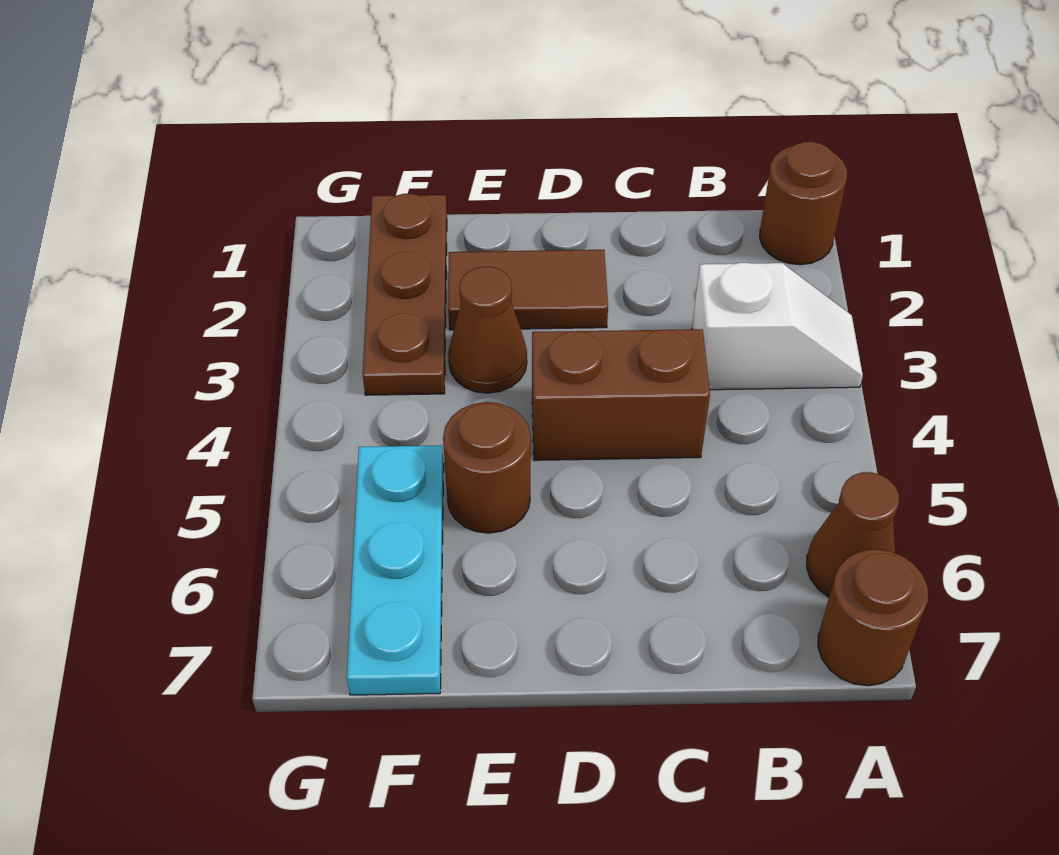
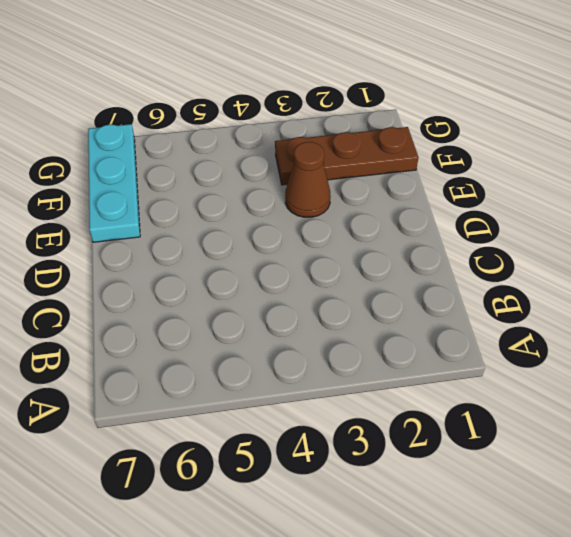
cyan plate E7:G7 level 1 -> cyan plate F5:F7 level 1
none -> brown round brick A1 level 1
none -> white slope A3:B3 level 1 top B

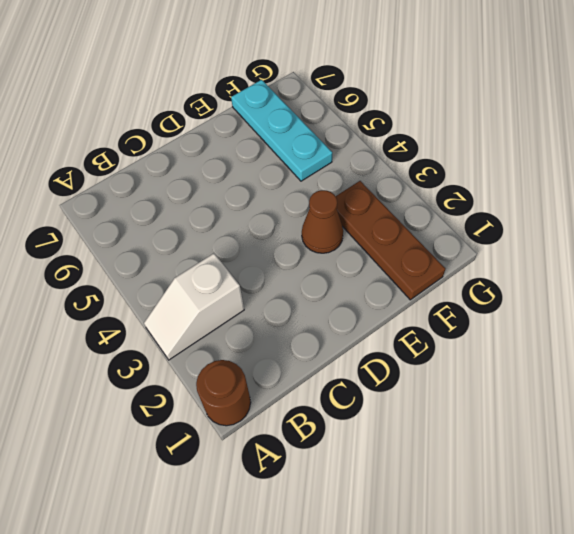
none -> brown cone A6 level 1
none -> brown round brick A7 level 1

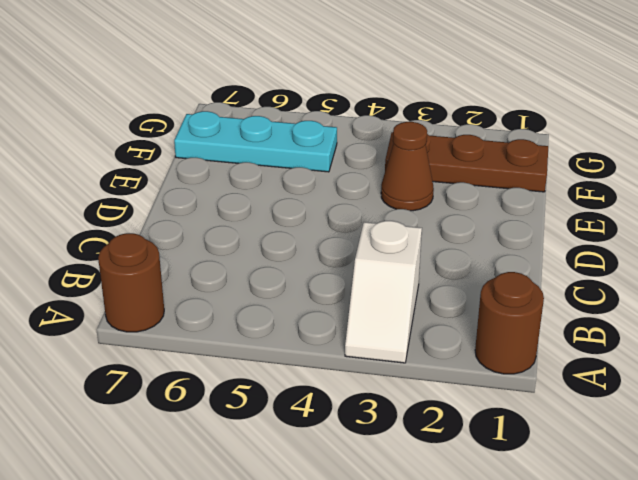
none -> brown cone A6 level 1
none -> brown brick C4:D4 level 1

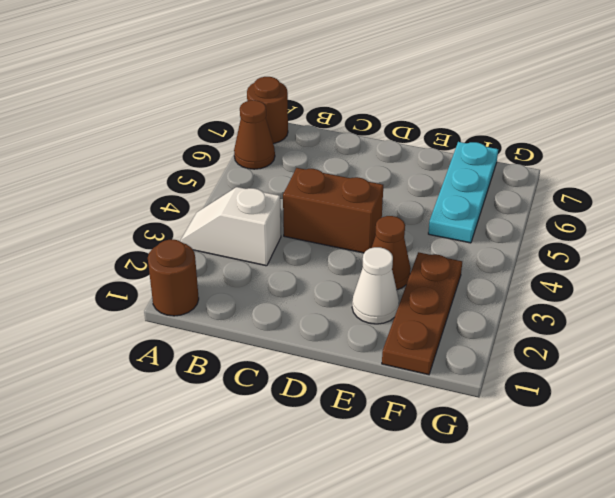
white cone E2 level 1 -> brown tile D2:E2 level 1
none -> brown round brick E5 level 1

